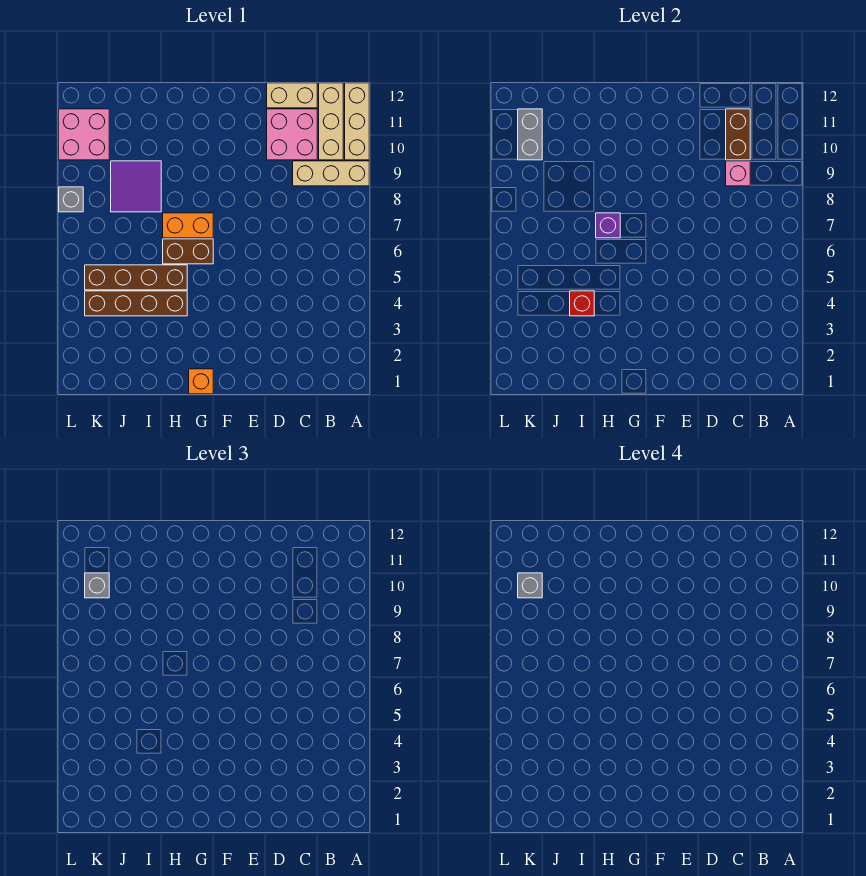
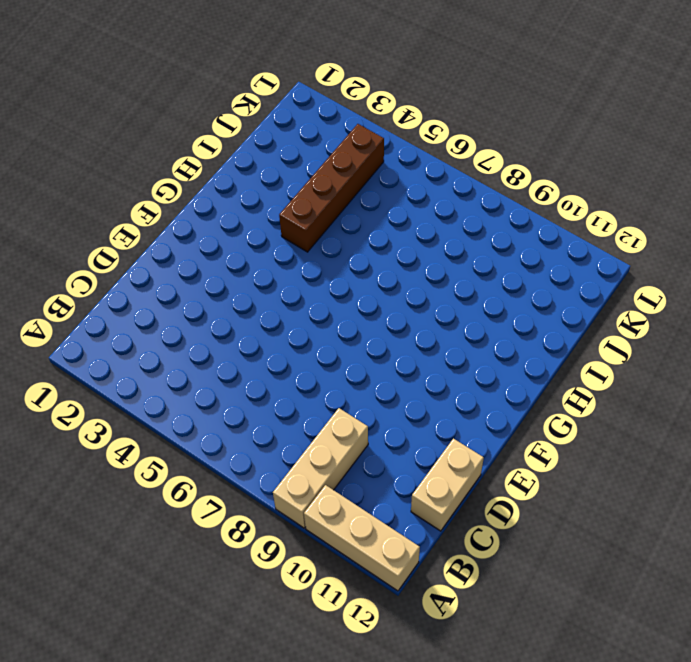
none -> tan brick B10:B12 level 1
none -> pink brick C10:D11 level 1
none -> orange brick G1 level 1

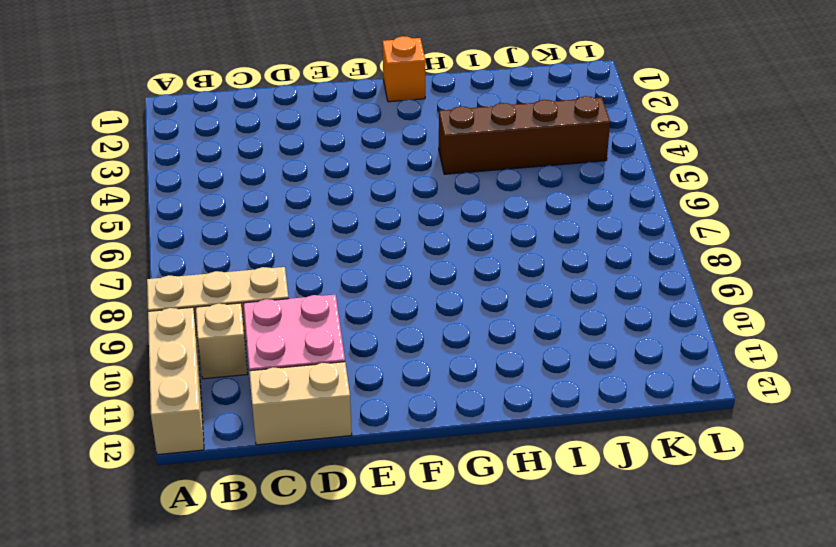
tan brick B10 level 1 -> tan brick B10:B12 level 1
none -> brown brick G6:H6 level 1
none -> orange brick G7:H7 level 1
none -> brown brick H5:K5 level 1

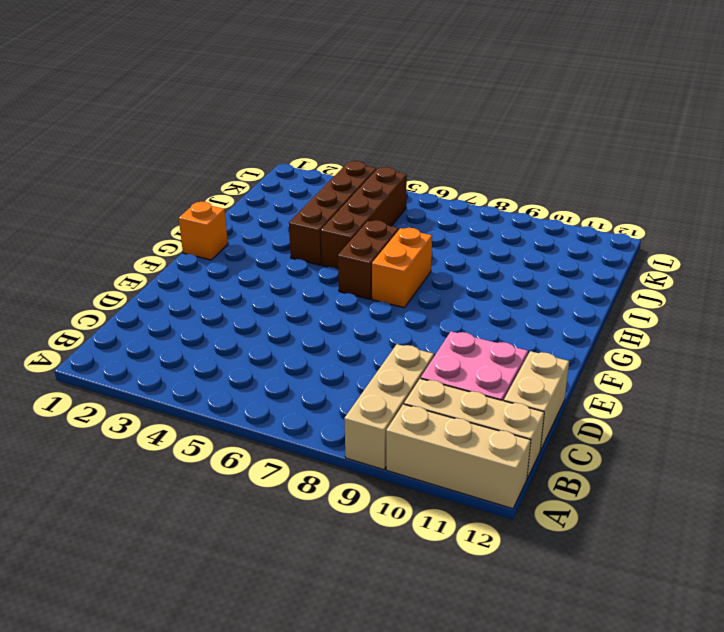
none -> purple tile I8:J9 level 1
none -> pink brick K10:L11 level 1
none -> grey brick L8 level 1

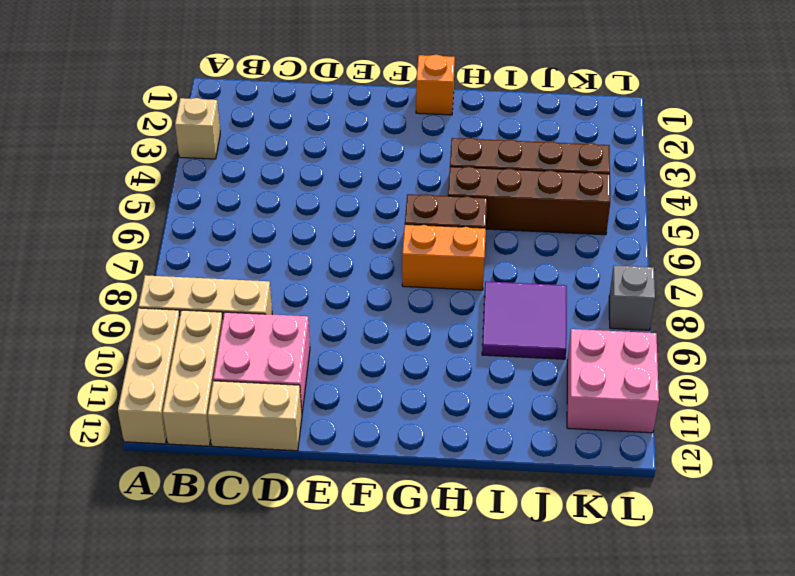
tan brick A3 level 1 -> none
none -> pink brick C9 level 2
none -> brown brick C10:C11 level 2
none -> purple brick H7 level 2

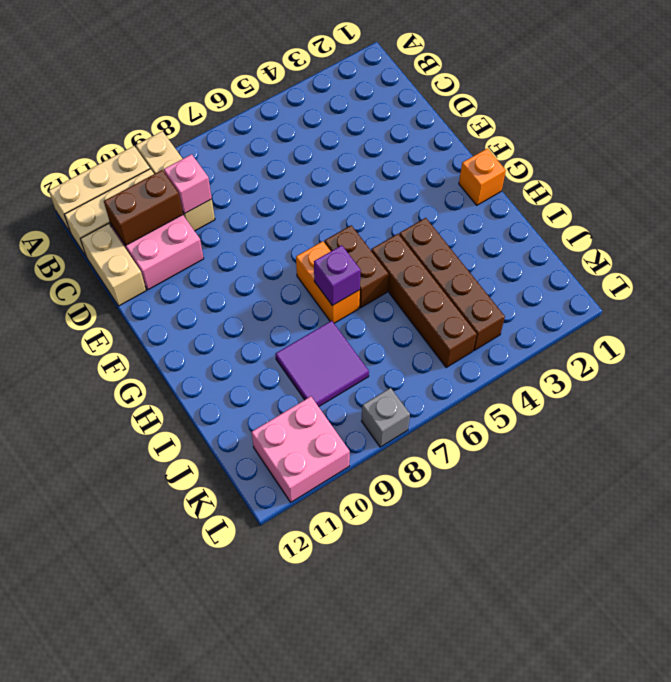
none -> red brick I4 level 2
none -> grey brick K10:K11 level 2
none -> grey brick K10 level 3

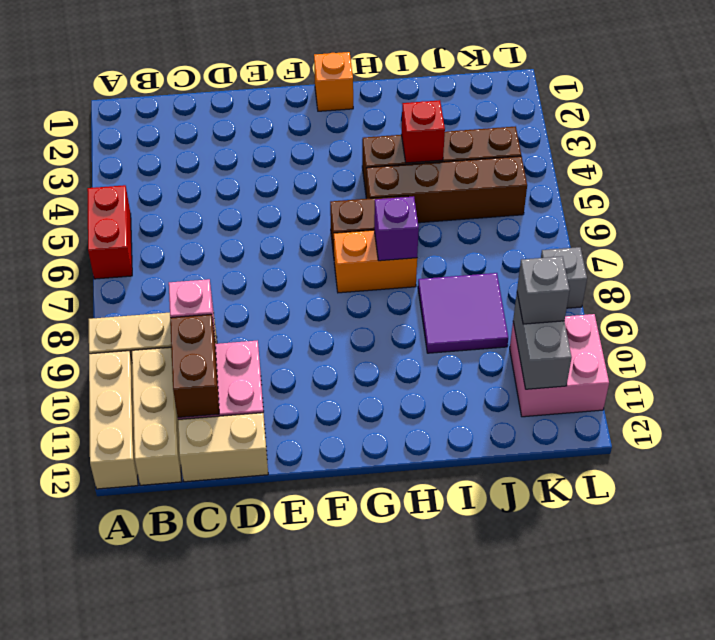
red brick A5:A6 level 1 -> none
none -> grey brick K10 level 4

